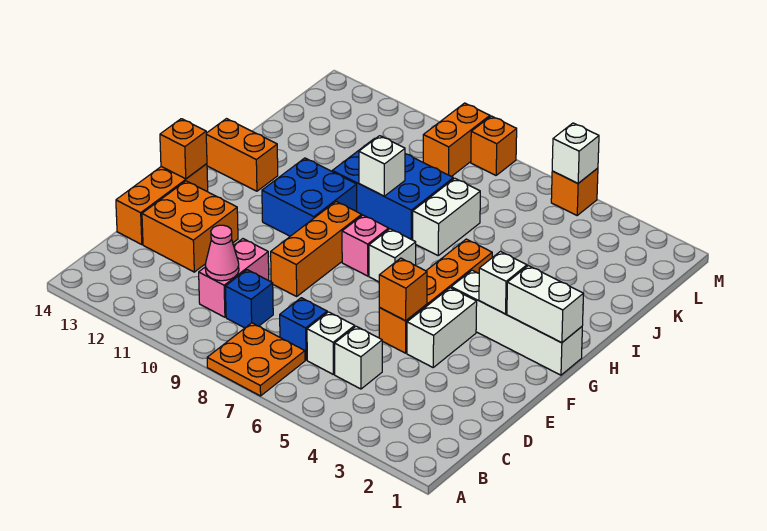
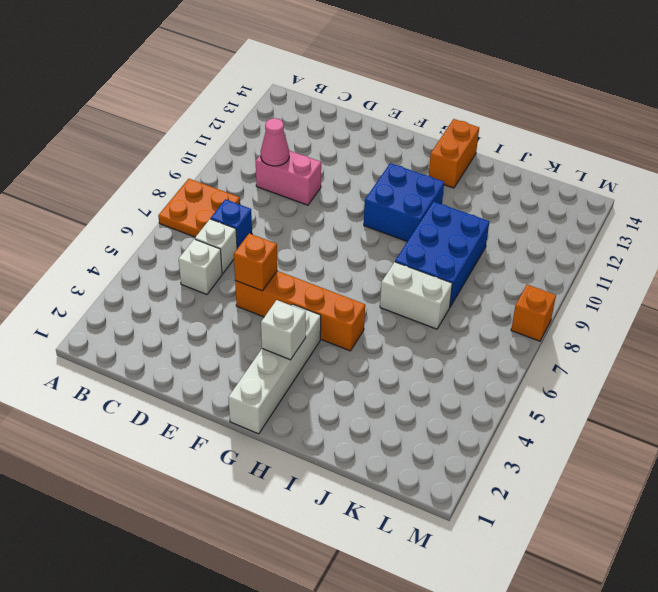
none -> blue brick C9 level 1
none -> orange brick D12:E13 level 1
none -> orange brick D14:F14 level 1

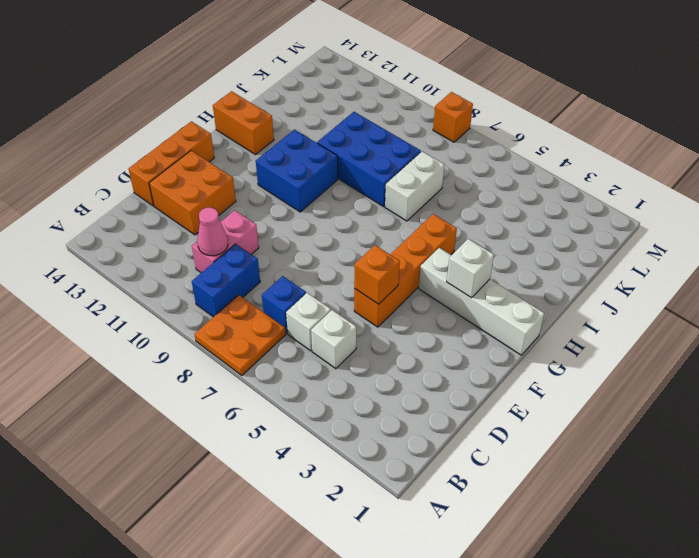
blue brick B9:C9 level 1 -> blue brick C9 level 1
none -> white brick E4:F4 level 1
none -> orange brick E9:G9 level 1
none -> white brick G7 level 1

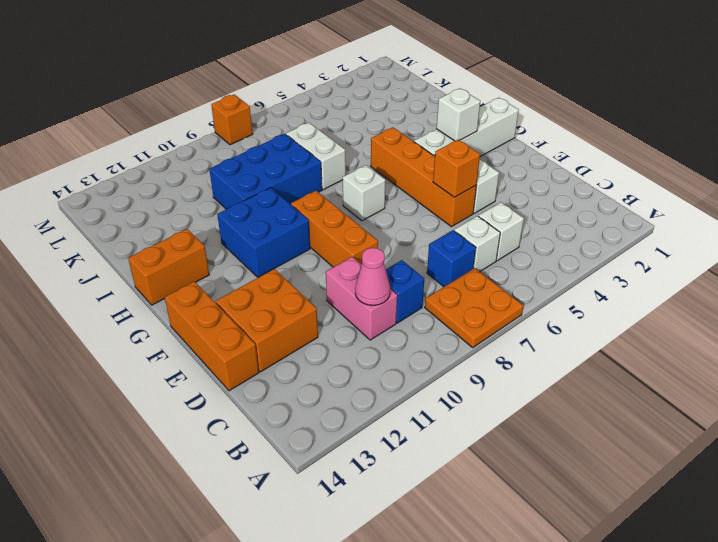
none -> pink brick G8 level 1
none -> orange brick L9:M9 level 1
none -> orange brick M5 level 1

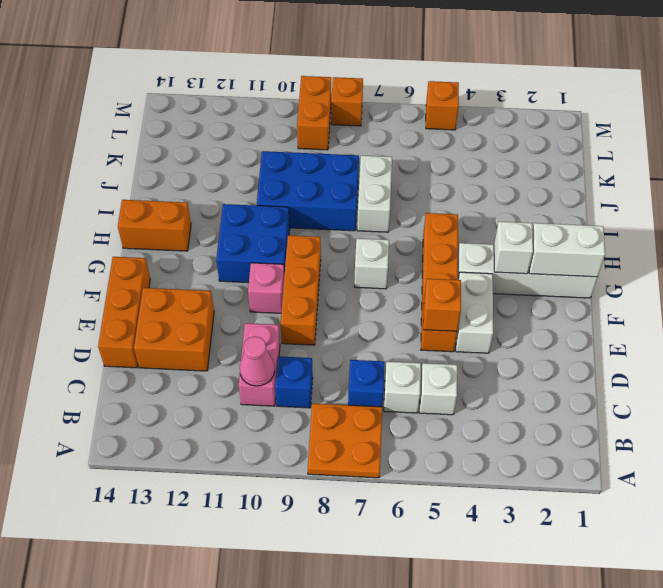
pink brick F10 level 1 -> pink brick G8 level 1
none -> orange brick F14 level 2
none -> white brick I9 level 2
none -> white brick M5 level 2

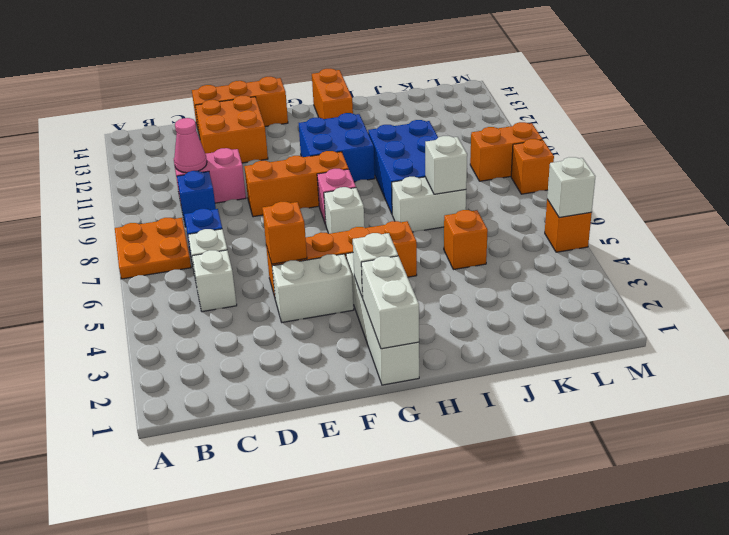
orange brick J5 level 1 -> orange brick F14 level 2
white brick J7 level 2 -> white brick I9 level 2

